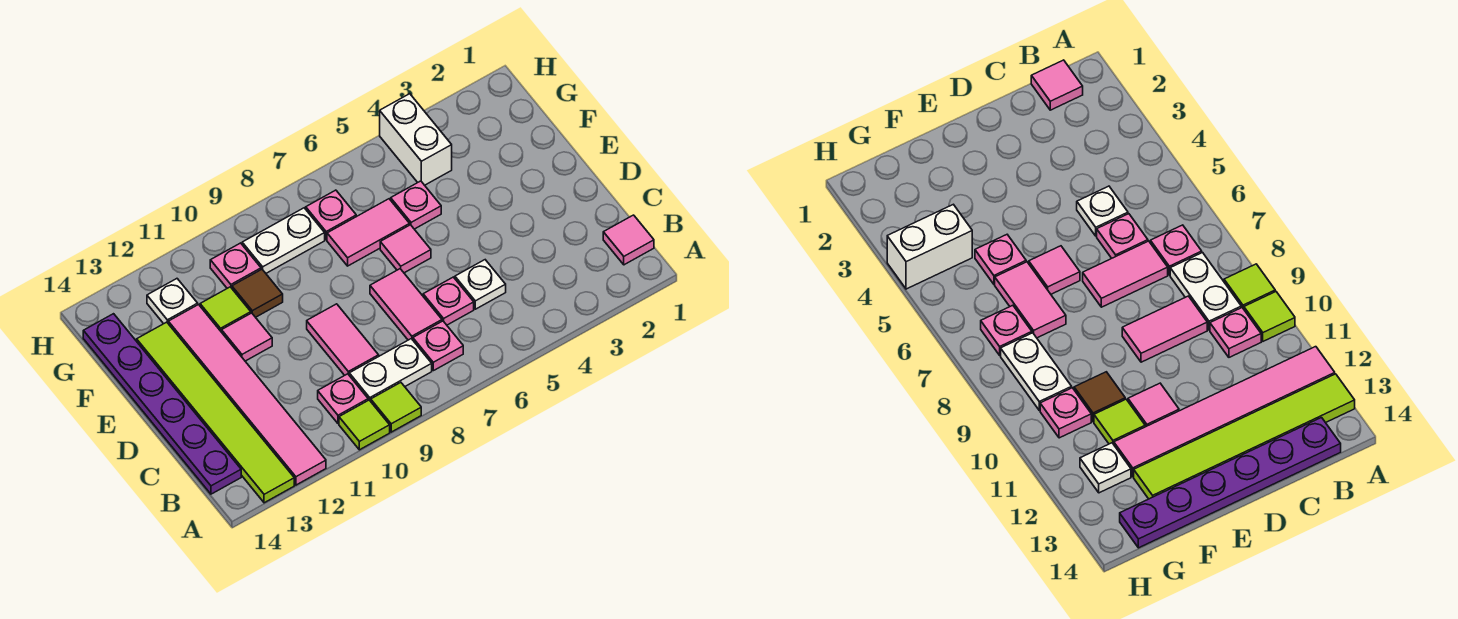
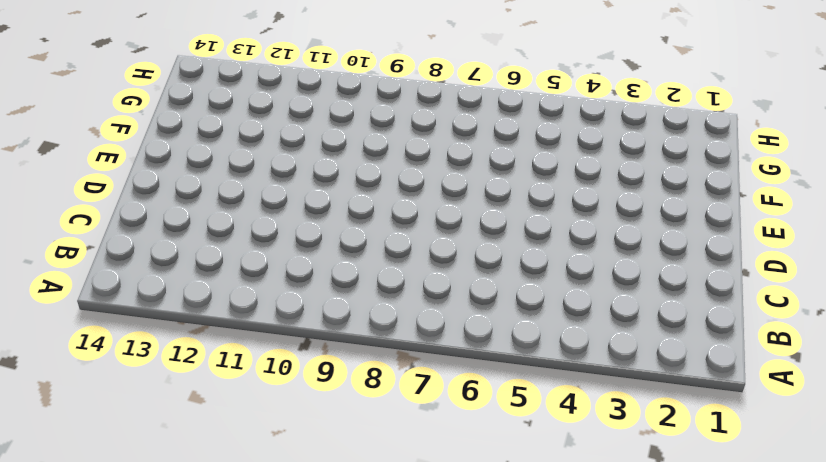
none -> lime tile A9 level 1
none -> lime tile A10 level 1
none -> pink tile A12:F12 level 1

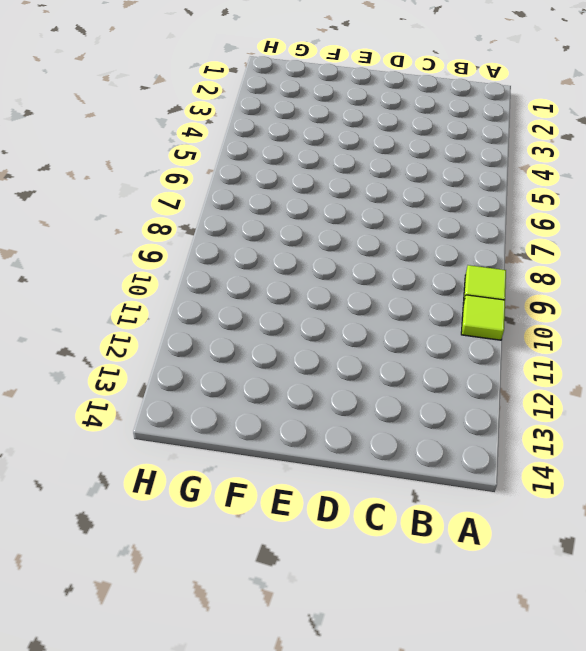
none -> pink tile A12:F12 level 1
none -> lime tile A13:F13 level 1
none -> pink tile B1 level 1

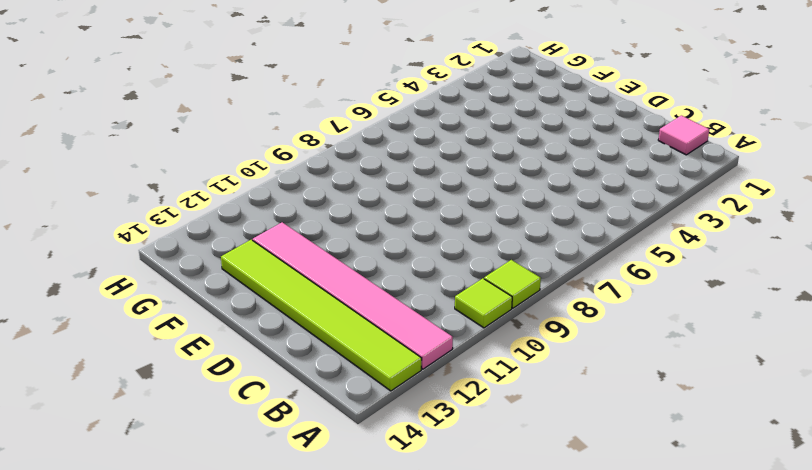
none -> pink plate B7 level 1
none -> white plate B8:B9 level 1
none -> pink plate B10 level 1

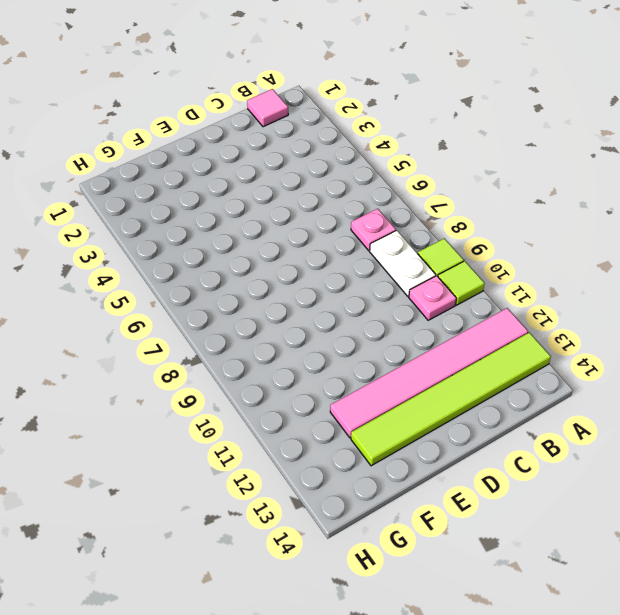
none -> purple plate B14:G14 level 1
none -> white plate C5 level 1
none -> pink plate C6 level 1

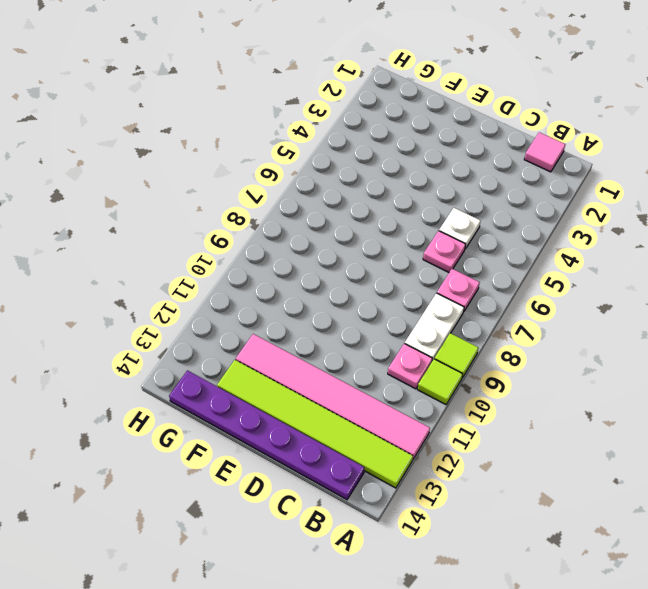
none -> pink tile C7:D7 level 1
none -> pink tile C9:D9 level 1
none -> pink tile E6 level 1

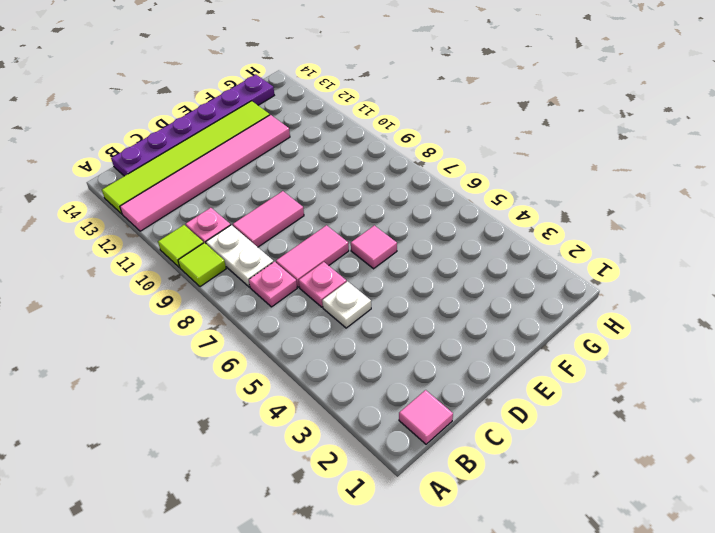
none -> pink tile E11 level 1
none -> pink plate F5 level 1
none -> pink tile F6:F7 level 1

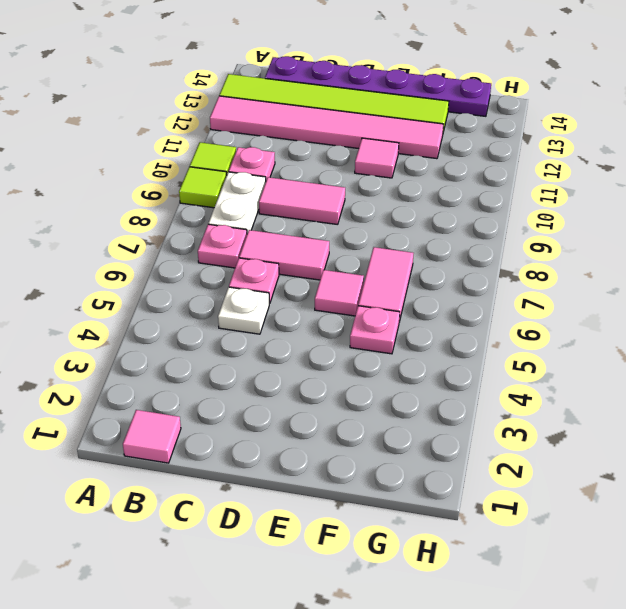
none -> brown tile F10 level 1
none -> lime tile F11 level 1
none -> white brick G4:H4 level 1

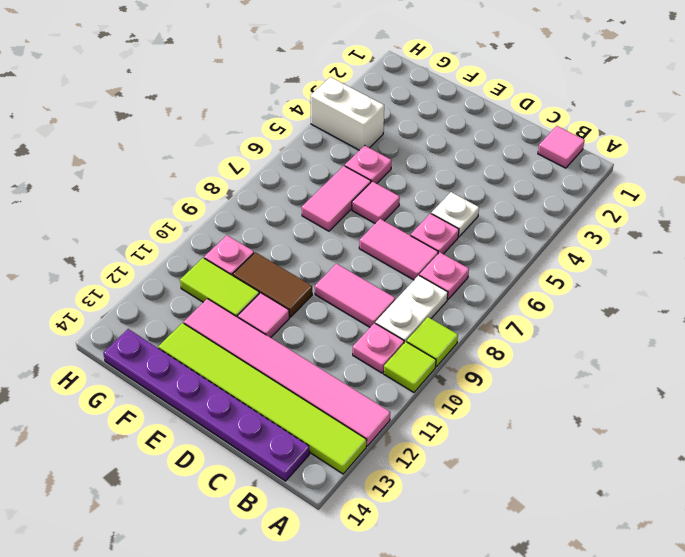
brown tile E10:F10 level 1 -> brown tile F10 level 1
lime tile F11:G11 level 1 -> lime tile F11 level 1
none -> pink plate G7 level 1
none -> white plate G8:G9 level 1
none -> white plate G12 level 1

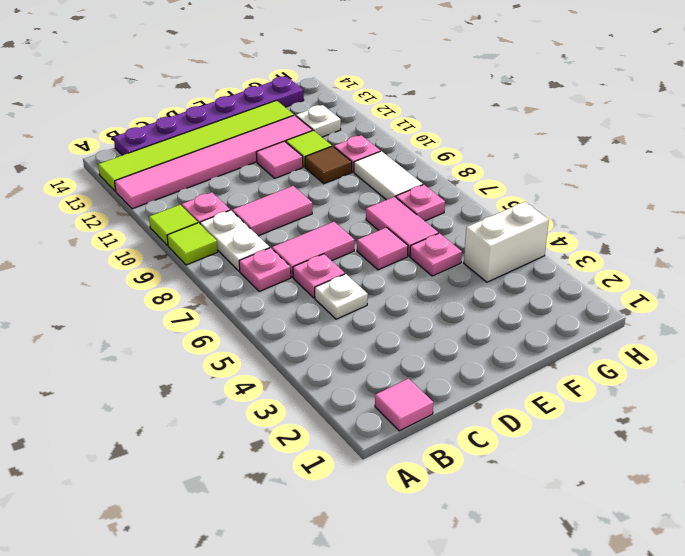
white tile G8:G9 level 1 -> white plate G8:G9 level 1

